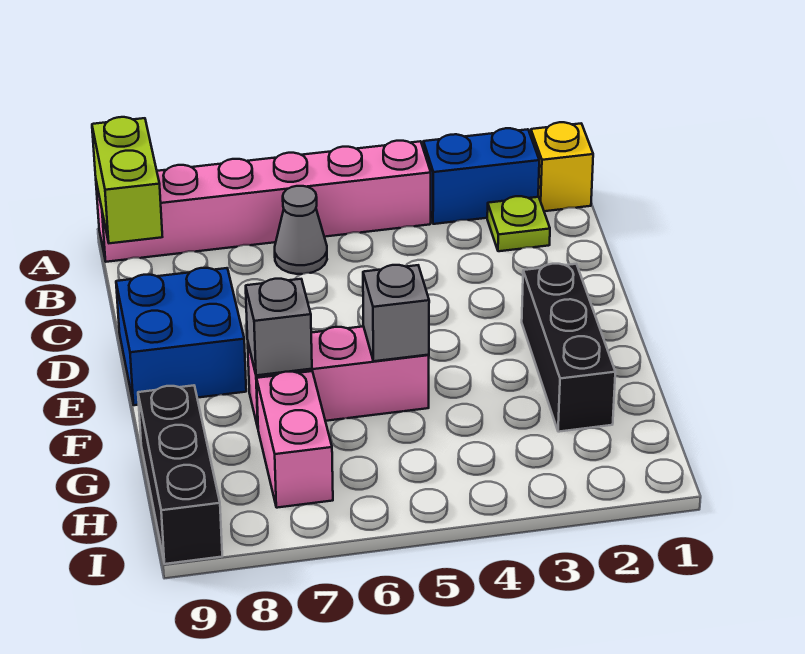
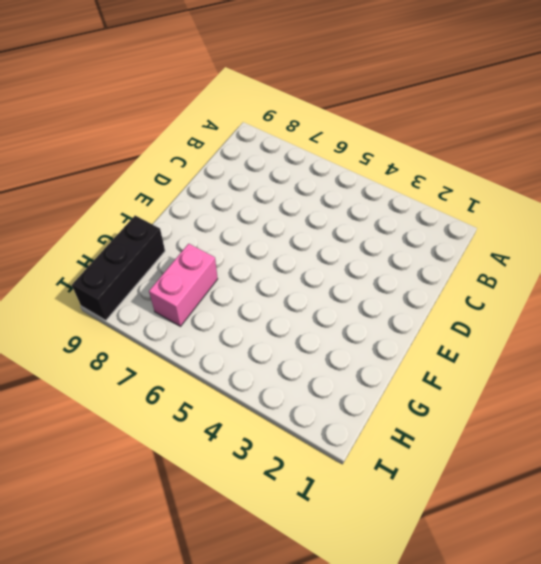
none -> yellow brick A1 level 1
none -> blue brick A2:A3 level 1
none -> pink brick A4:A9 level 1

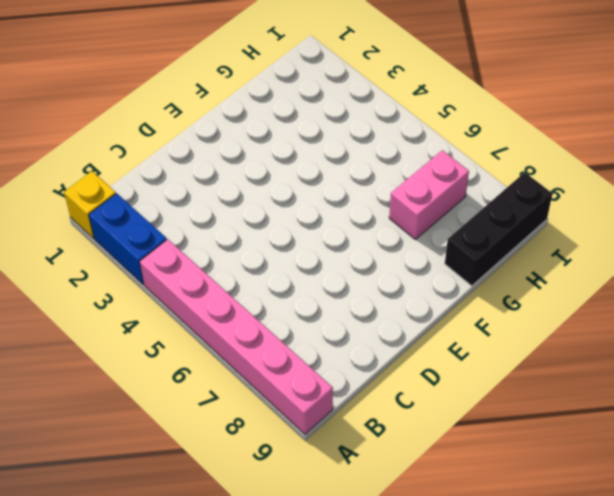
none -> lime plate B2 level 1
none -> grey cone B6 level 1
none -> blue brick D8:E9 level 1

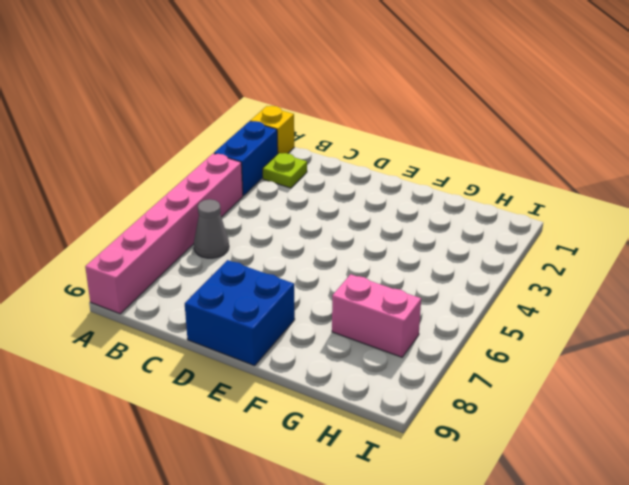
none -> black brick E2:G2 level 1
none -> pink brick F5:F7 level 1
none -> black brick G9:I9 level 1

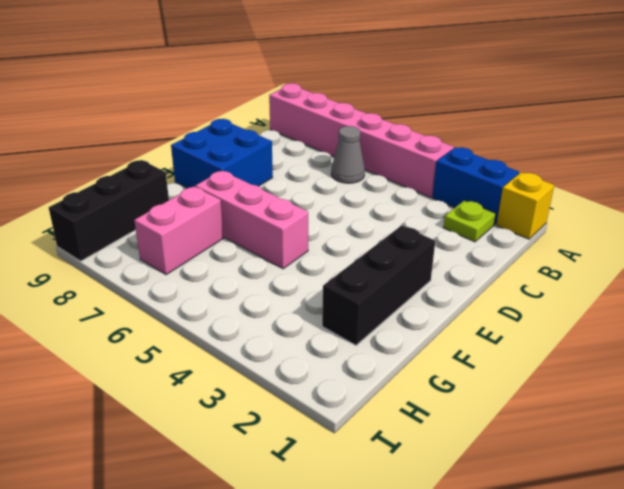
none -> lime brick A9:B9 level 2
none -> grey brick F5 level 2
none -> grey brick F7 level 2

